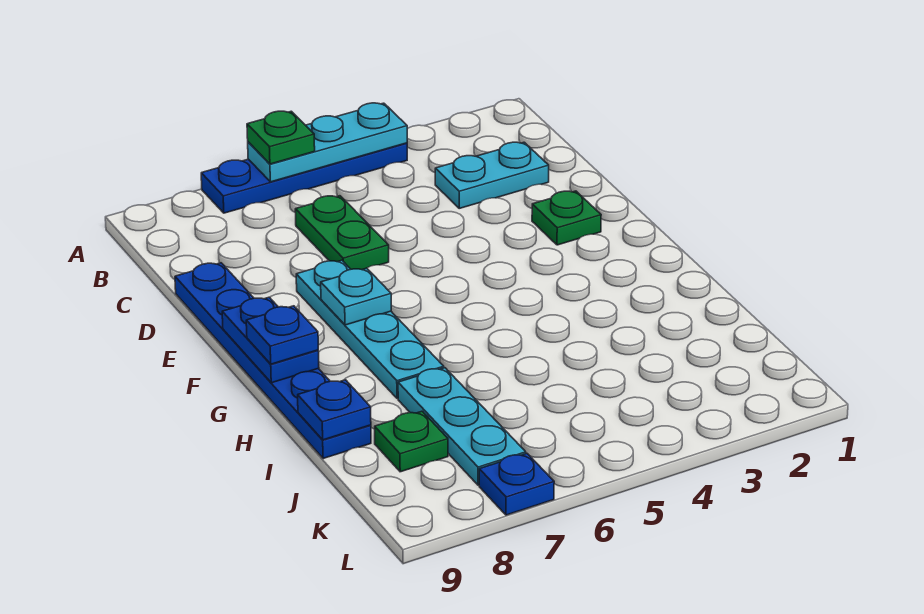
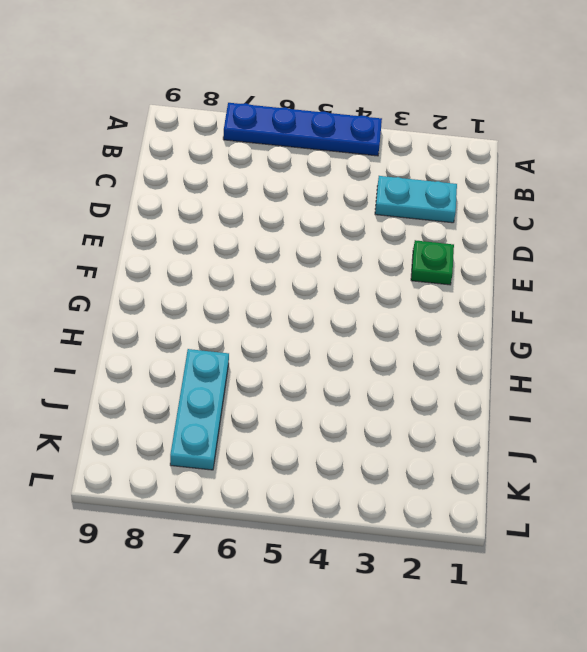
none -> green plate C6:D6 level 1
none -> blue plate D9:I9 level 1
none -> cyan plate E7:H7 level 1

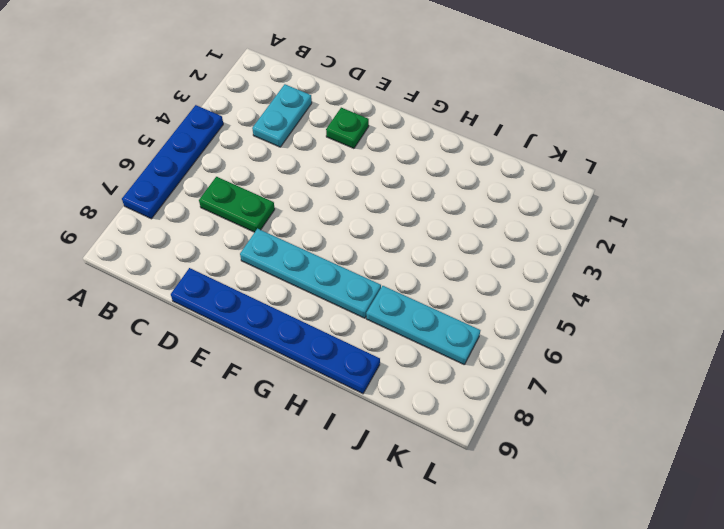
none -> green plate J8 level 1
none -> blue plate L7 level 1
none -> cyan plate A4:A6 level 2

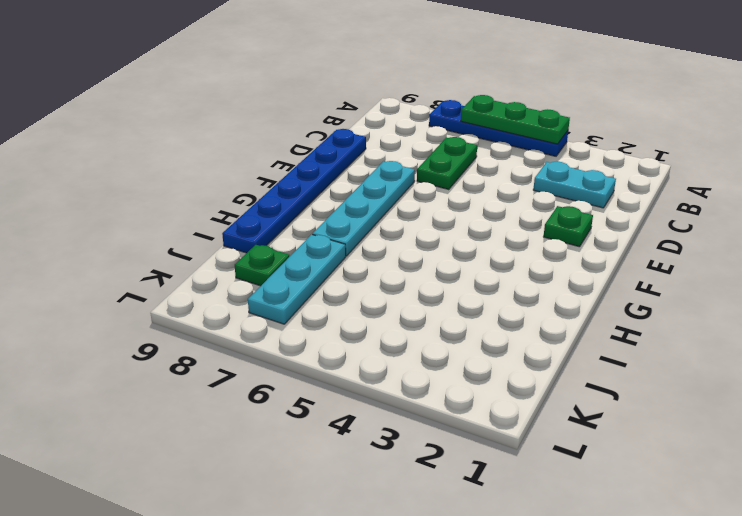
green plate A4:A6 level 2 -> cyan plate A4:A6 level 2
none -> blue plate L7 level 1
none -> cyan plate F7 level 2
none -> blue plate F9:G9 level 2

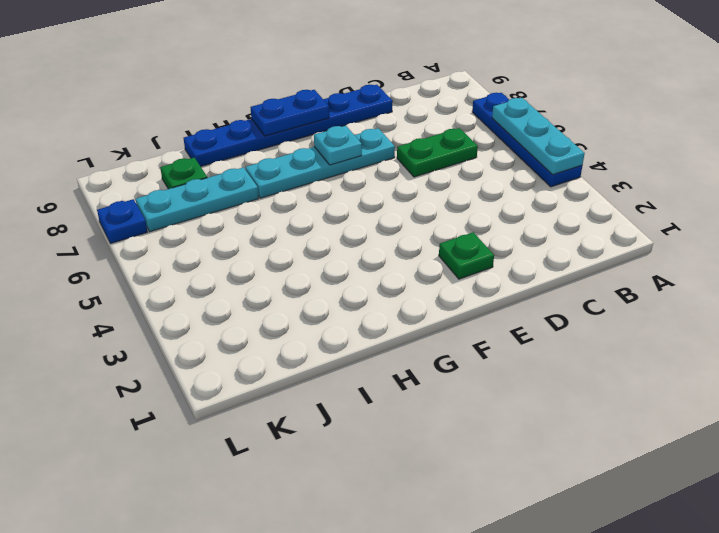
none -> cyan plate C2:C3 level 1
none -> blue plate I9 level 2
none -> green plate A6 level 3

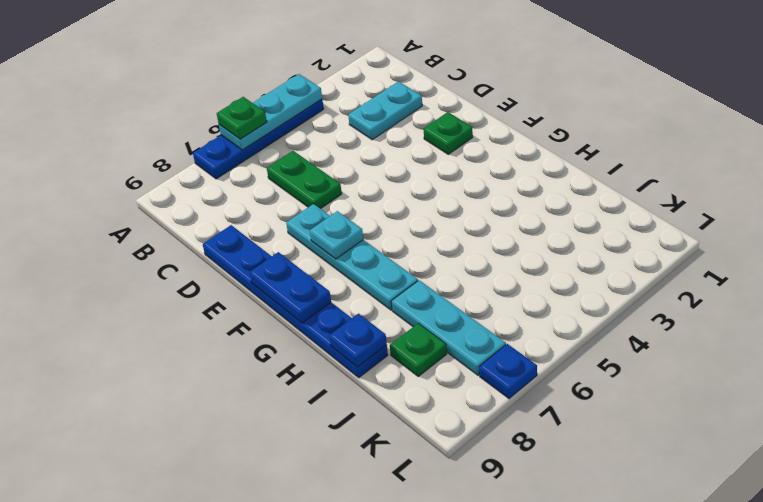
none -> blue plate G9 level 3

